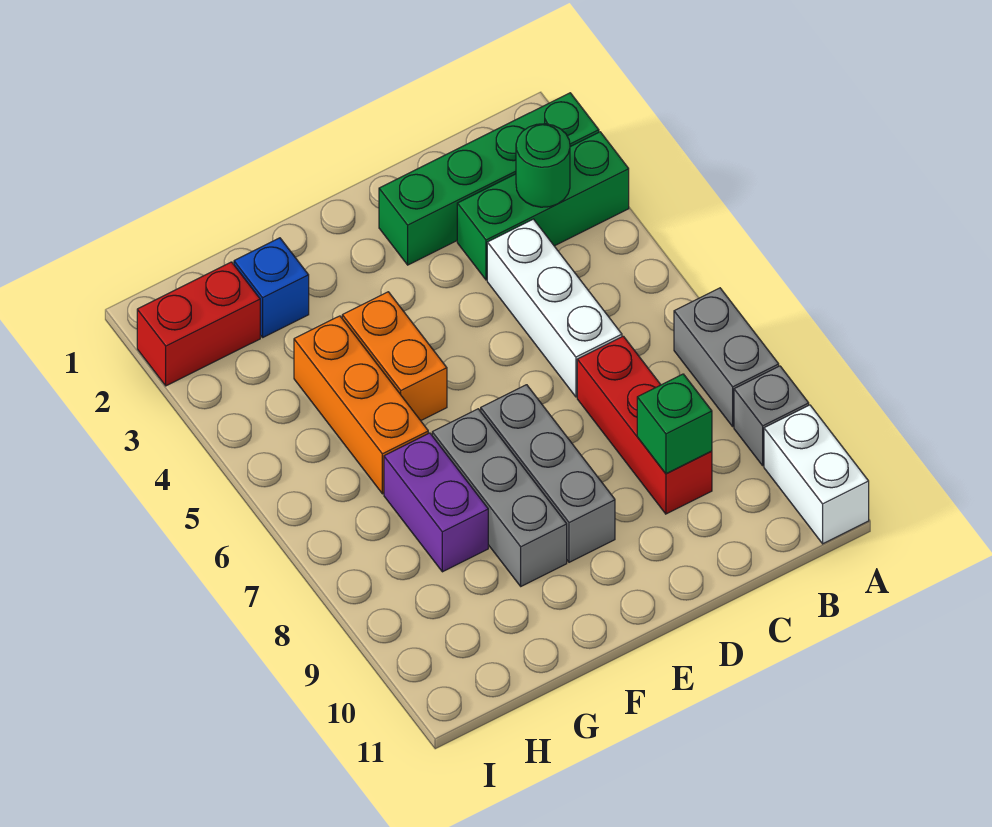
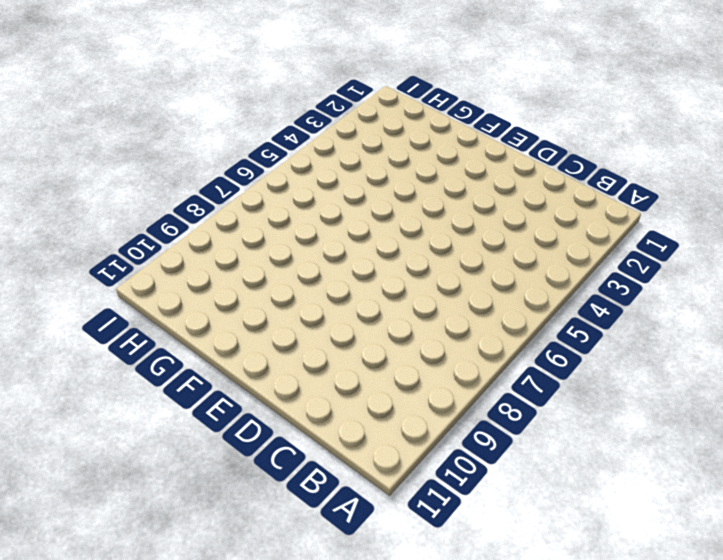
none -> green brick A2:D2 level 1
none -> green brick A3:C3 level 1
none -> grey brick A7:A8 level 1

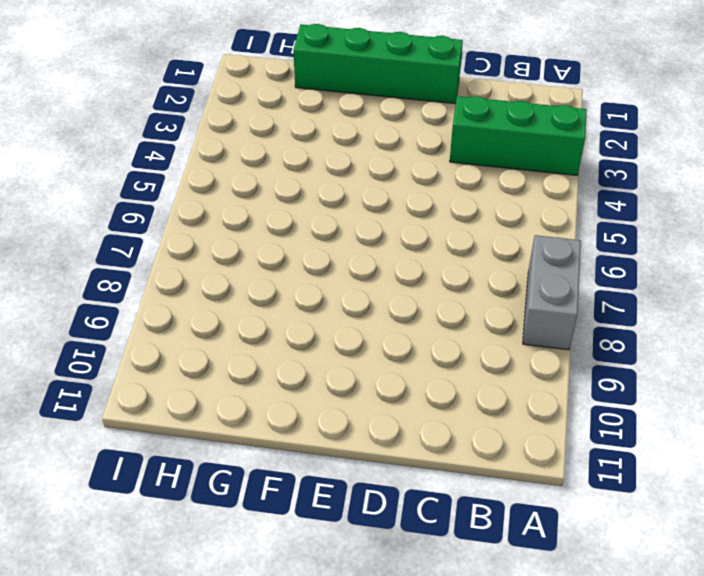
green brick D1:G1 level 1 -> green brick A2:D2 level 1
none -> grey brick A9 level 1
none -> white brick A10:A11 level 1
none -> white brick C4:C6 level 1

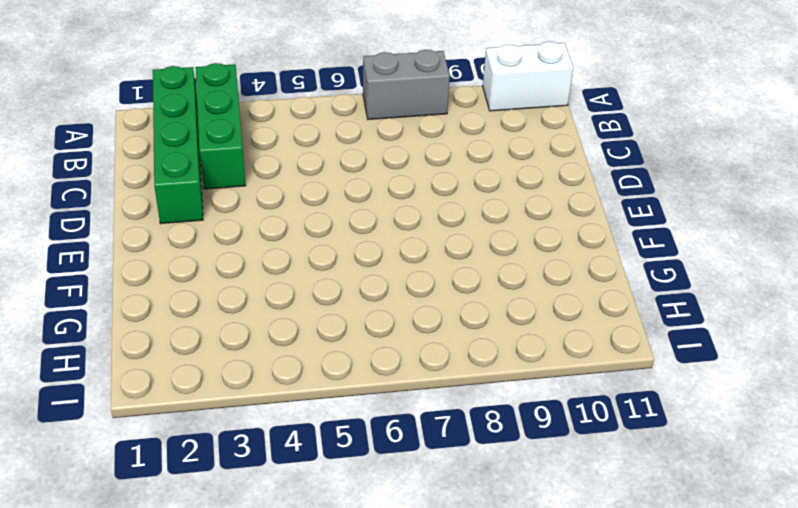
none -> grey brick A9 level 1
none -> white brick C4:C6 level 1
none -> red brick C7:C9 level 1

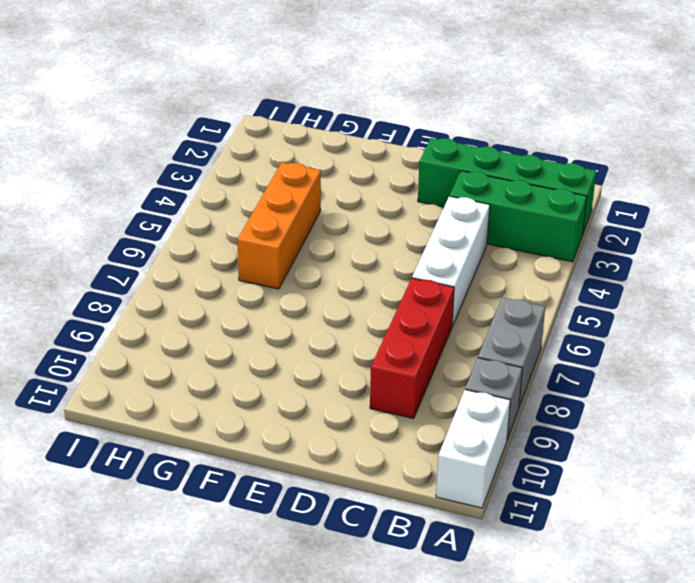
none -> grey brick E7:E9 level 1
none -> orange brick F4:F5 level 1
none -> grey brick F7:F9 level 1

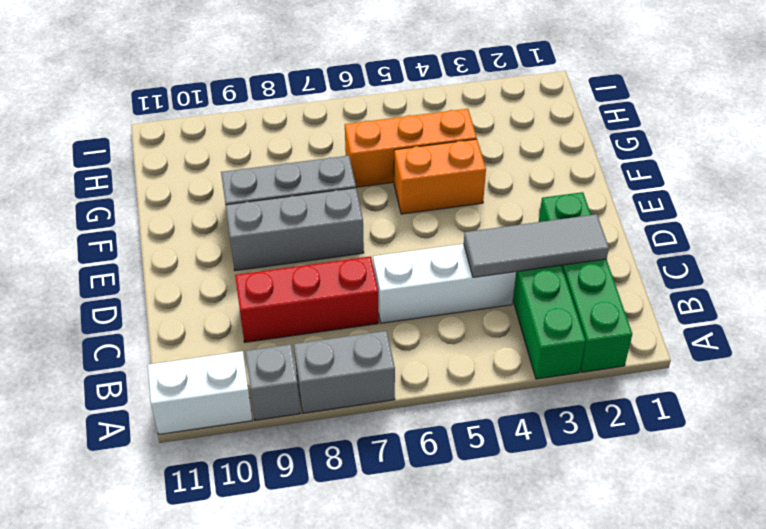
grey tile C2:C4 level 2 -> none
none -> blue brick G2 level 1
none -> purple brick G7:G8 level 1
none -> red brick H2:I2 level 1

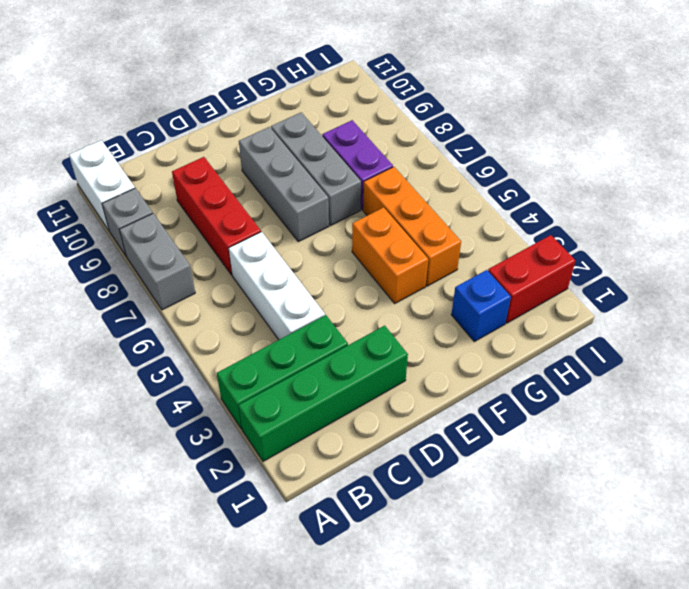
none -> green round brick B3 level 2
none -> green brick C9 level 2

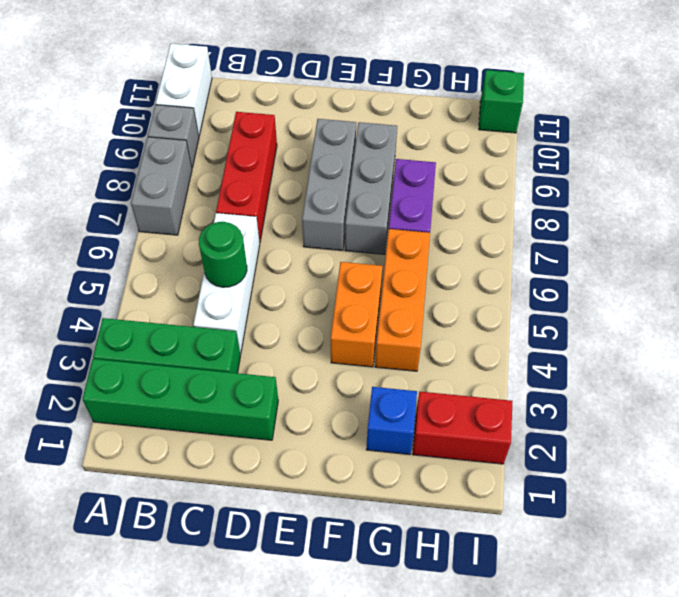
green round brick C5 level 2 -> green round brick B3 level 2
green brick I11 level 1 -> green brick C9 level 2

